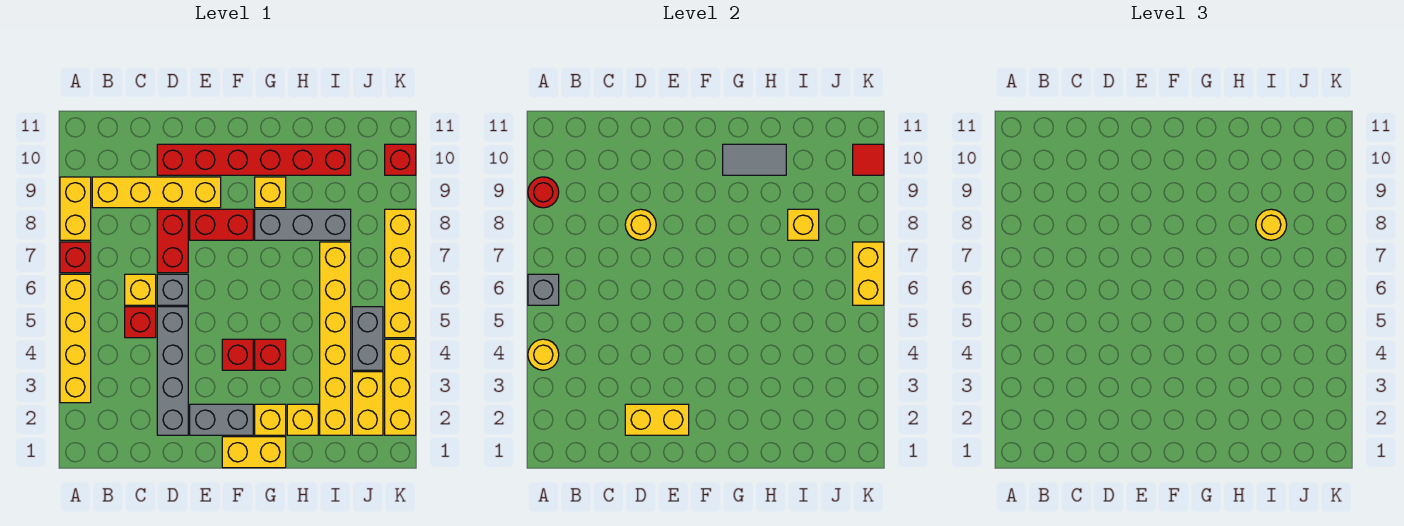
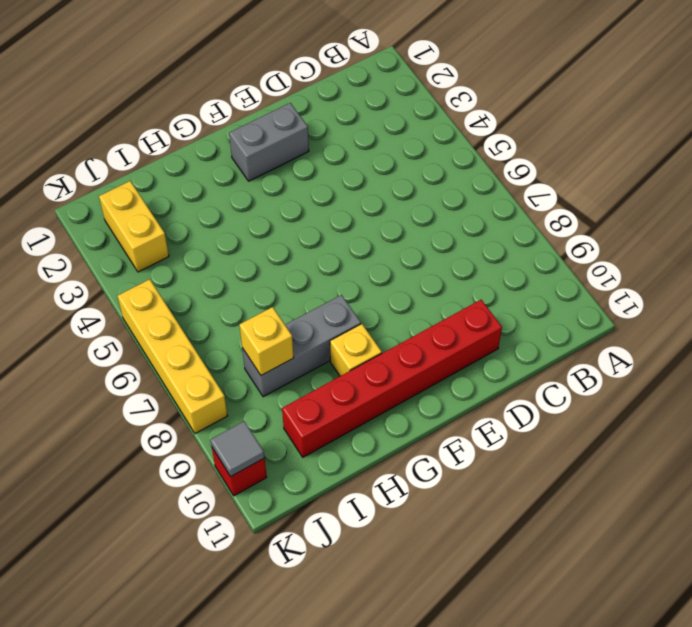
grey tile K10 level 2 -> red tile K10 level 2
none -> yellow brick A3:A6 level 1
none -> red brick A7 level 1
none -> yellow brick A8:A9 level 1
none -> yellow brick B9:E9 level 1

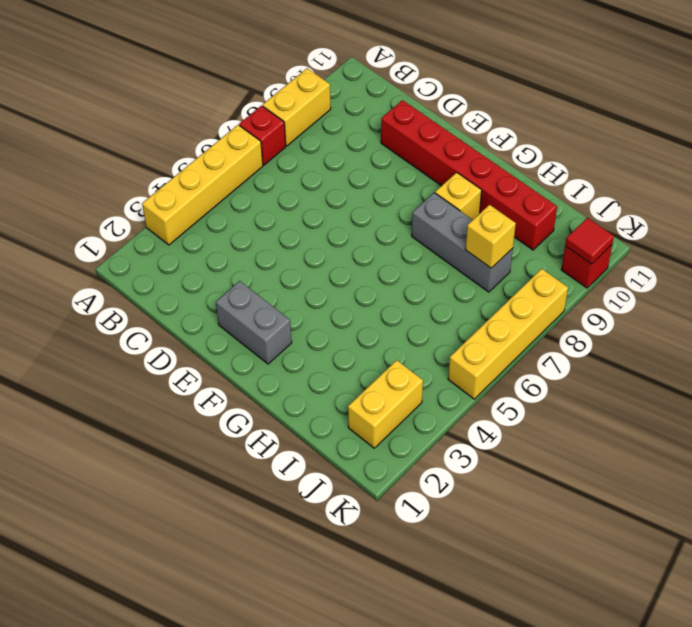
none -> yellow brick B9:E9 level 1
none -> red brick C5 level 1
none -> yellow brick C6 level 1
none -> grey brick D2:D5 level 1

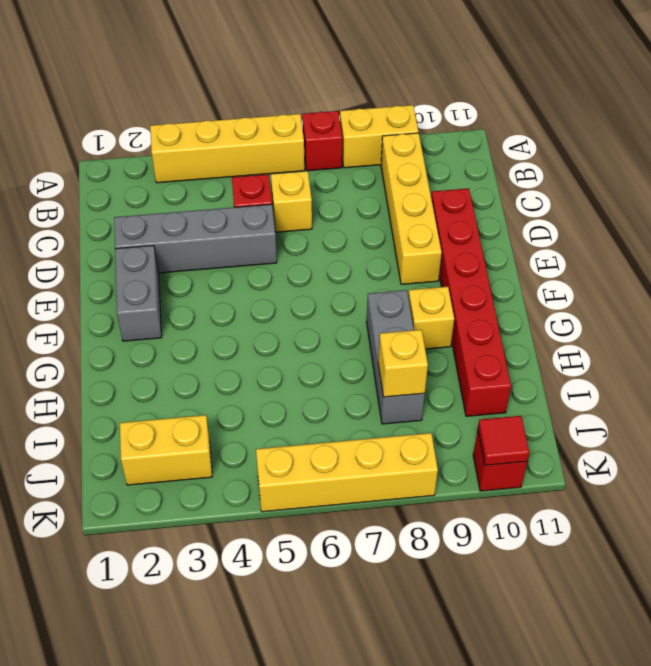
none -> grey brick D6 level 1
none -> red brick D7:D8 level 1
none -> red brick E8:F8 level 1
none -> yellow brick F1:G1 level 1

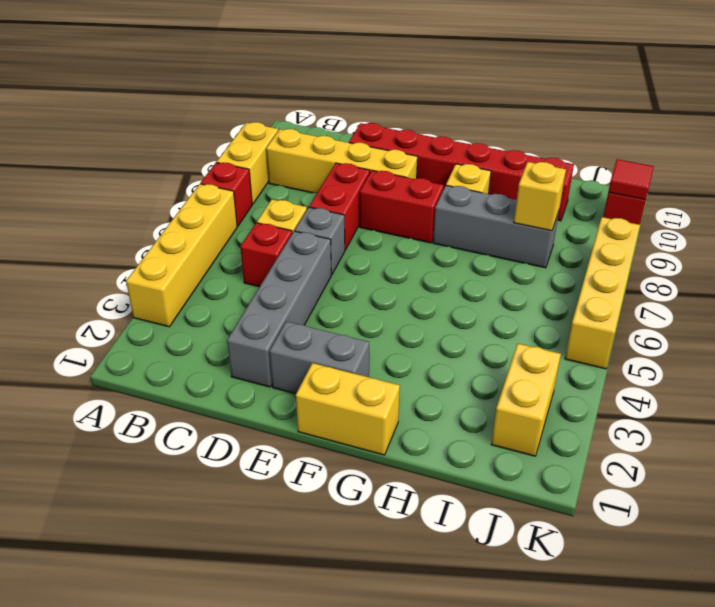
none -> red brick F4 level 1
none -> yellow brick G2 level 1
none -> red brick G4 level 1
none -> yellow brick H2 level 1

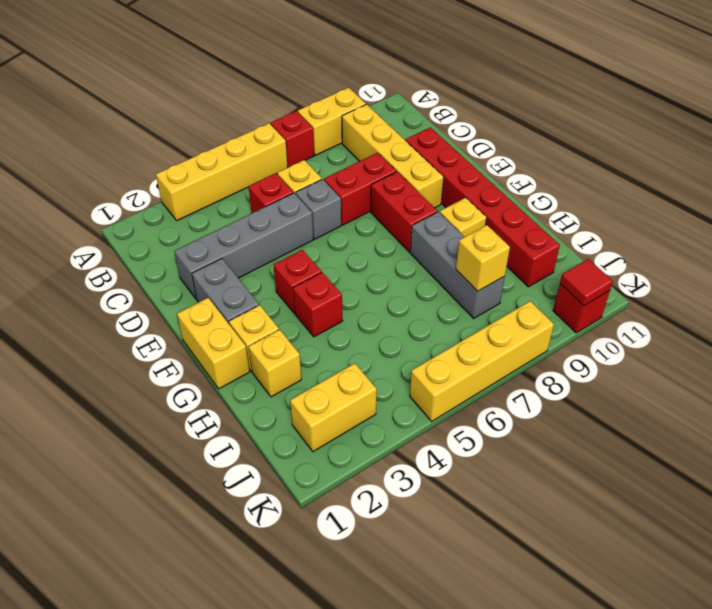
none -> yellow brick I2:I7 level 1
none -> grey brick J4:J5 level 1
none -> yellow brick K2:K4 level 1
none -> yellow round brick A4 level 2

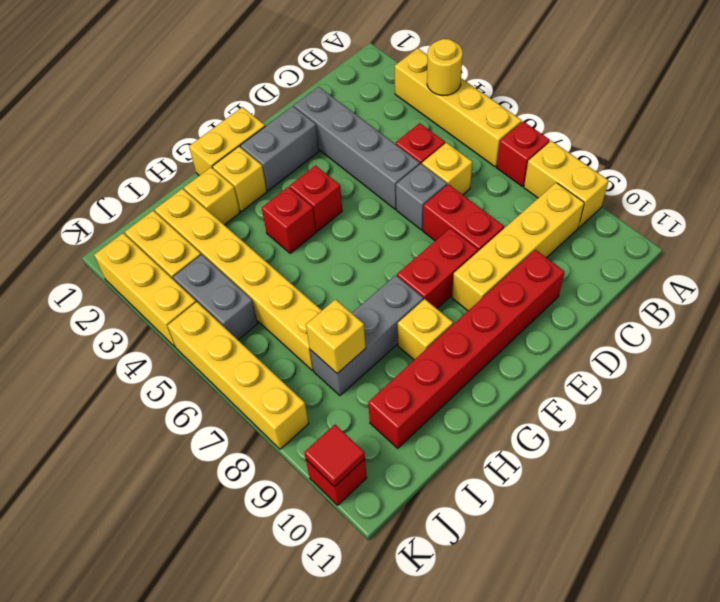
none -> grey brick A6 level 2
none -> red round brick A9 level 2
none -> yellow brick D2:E2 level 2
none -> yellow round brick D8 level 2

